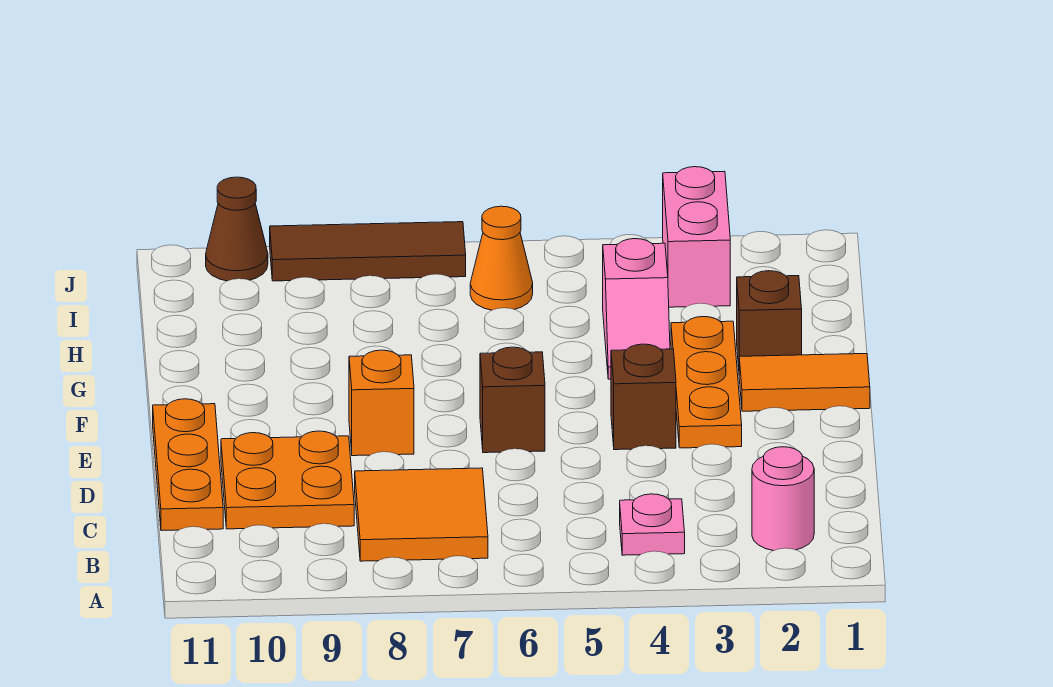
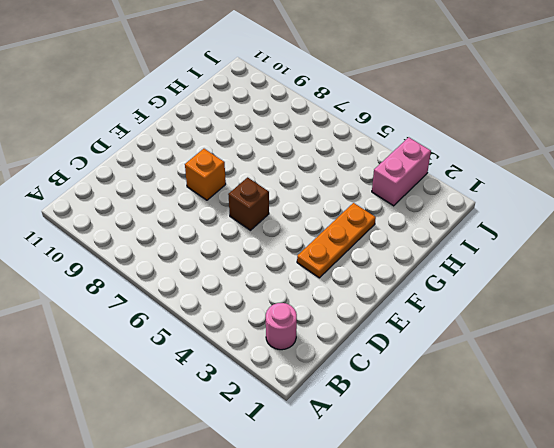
none -> pink plate B4 level 1
none -> orange tile B7:C8 level 1
none -> orange plate C9:D10 level 1

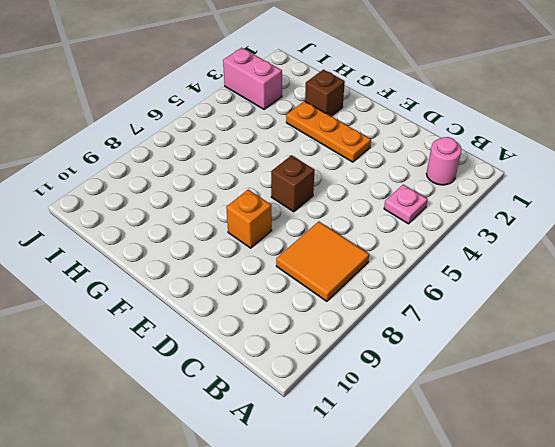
none -> orange plate C9:D10 level 1
none -> orange plate C11:E11 level 1
none -> brown brick E4 level 1

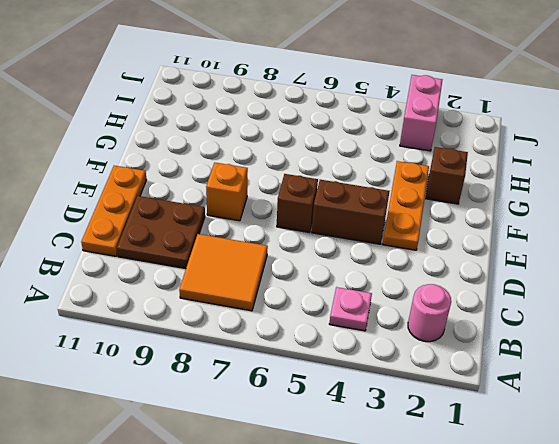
brown plate C9:D10 level 1 -> orange plate C9:D10 level 1
brown brick E4:E5 level 1 -> brown brick E4 level 1
none -> orange tile F1:F2 level 1
none -> pink slope G4:H4 level 1 top H
none -> orange cone I6 level 1

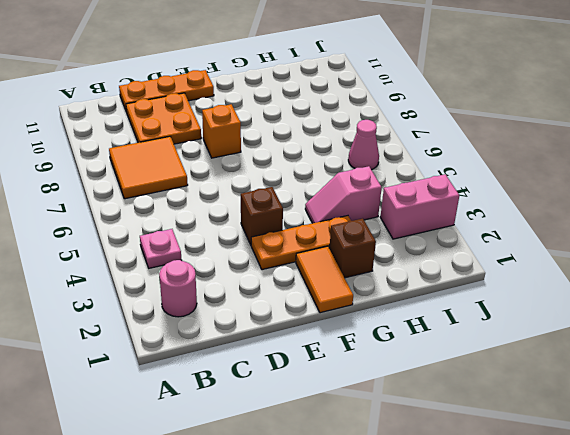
pink cone I6 level 1 -> orange cone I6 level 1
none -> brown brick E6 level 1
none -> brown tile J7:J9 level 1
none -> brown cone J10 level 1

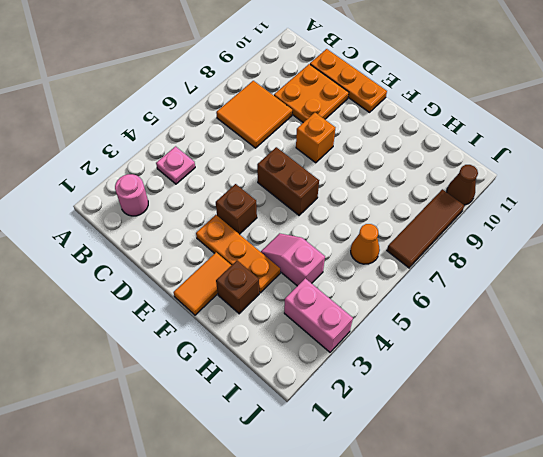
brown brick E6:F6 level 1 -> brown brick E6 level 1

